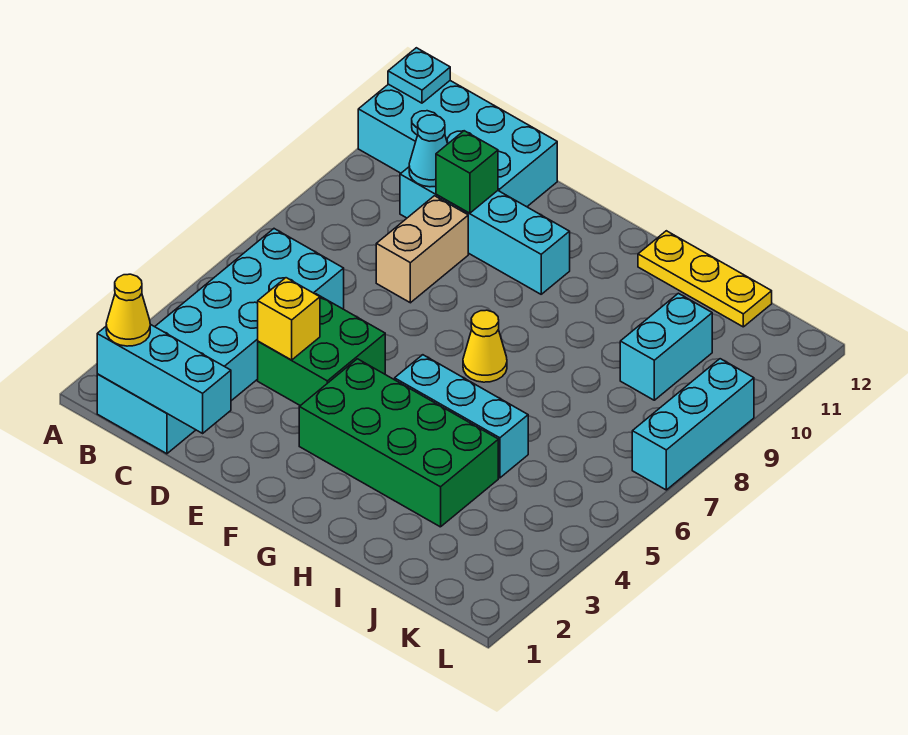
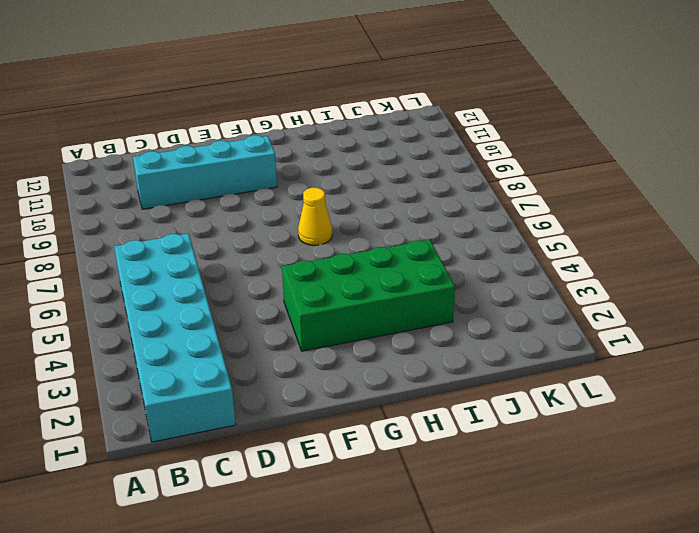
none -> cyan brick A11:D12 level 1
none -> green brick D4:E5 level 1
none -> tan brick D8:D9 level 1

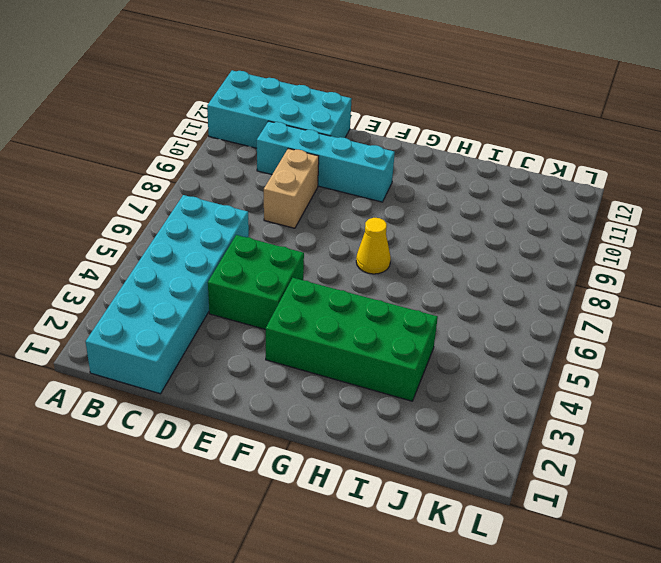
none -> cyan brick G5:I5 level 1
none -> yellow plate H12:J12 level 1
none -> cyan brick J9:J10 level 1

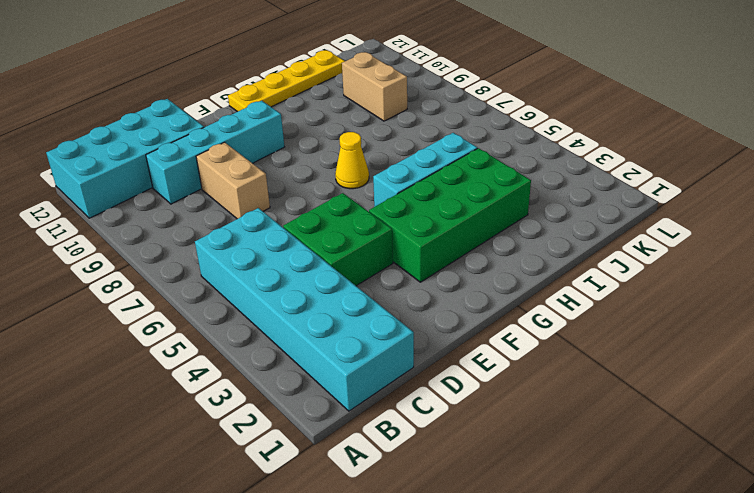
yellow plate G12:J12 level 1 -> yellow plate H12:J12 level 1
tan brick J9:J10 level 1 -> cyan brick J9:J10 level 1
none -> cyan brick L7:L9 level 1
none -> cyan plate A12 level 2
none -> cyan brick B1:D1 level 2

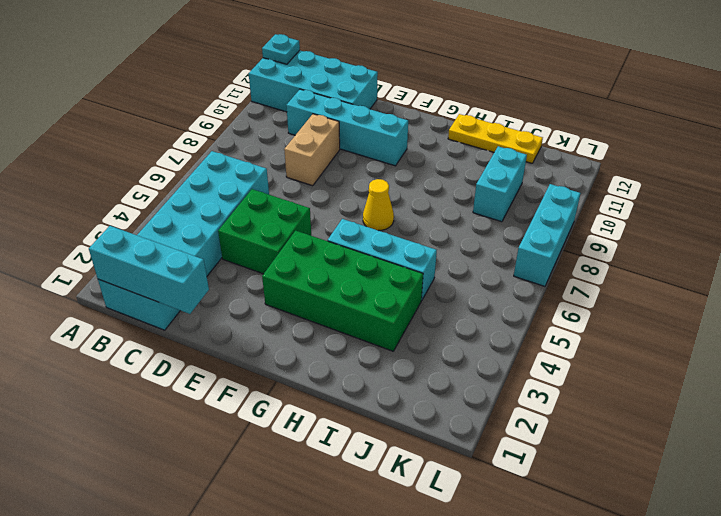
none -> cyan cone C10 level 2
none -> yellow brick D4 level 2
none -> green brick D10 level 2

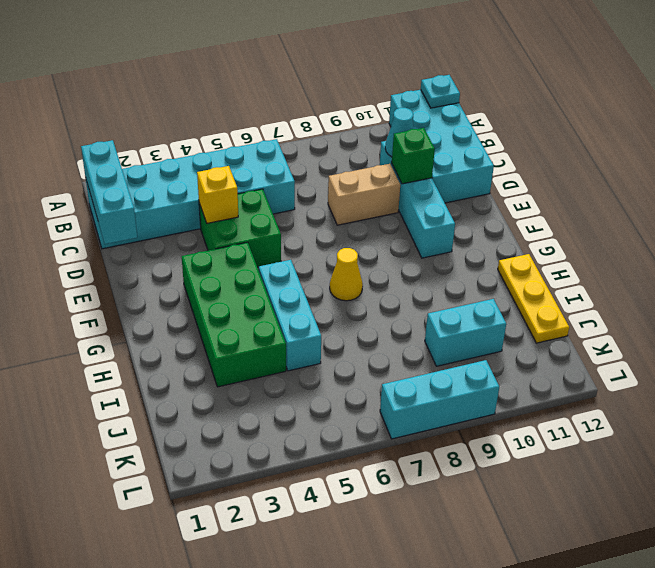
none -> yellow cone B1 level 3

